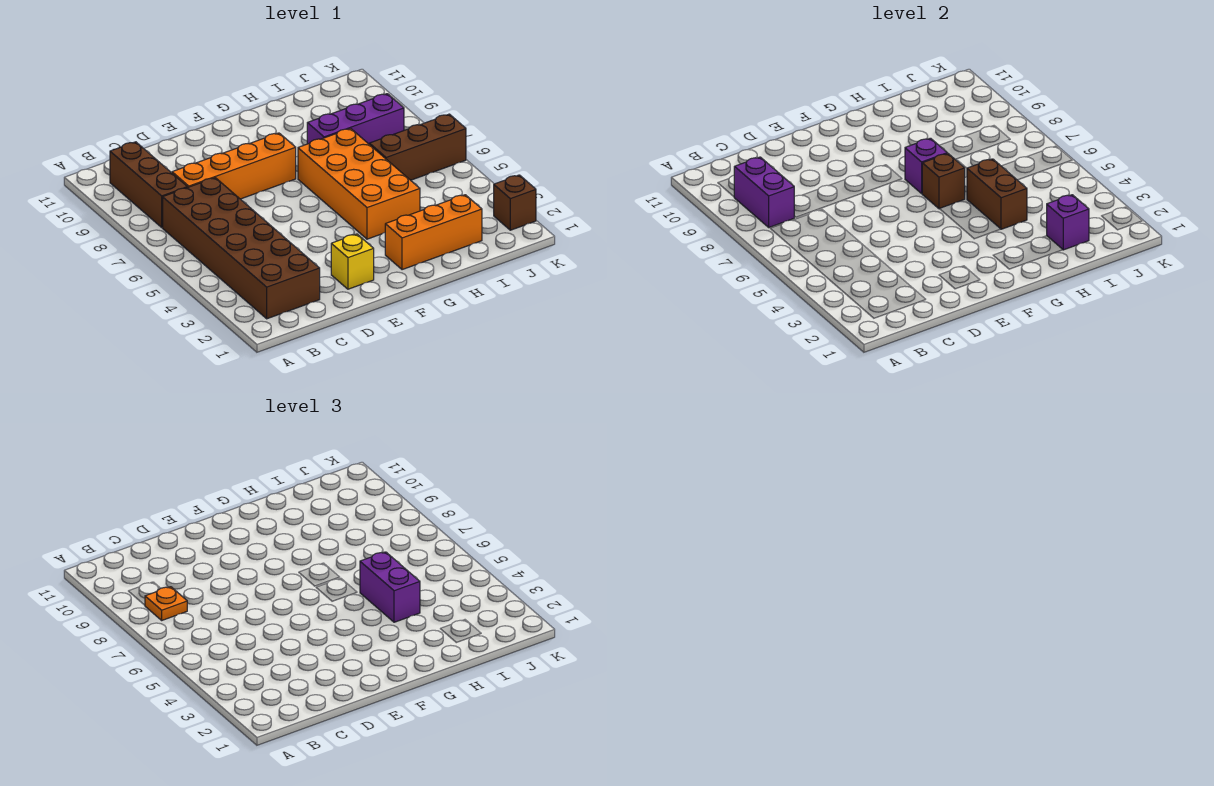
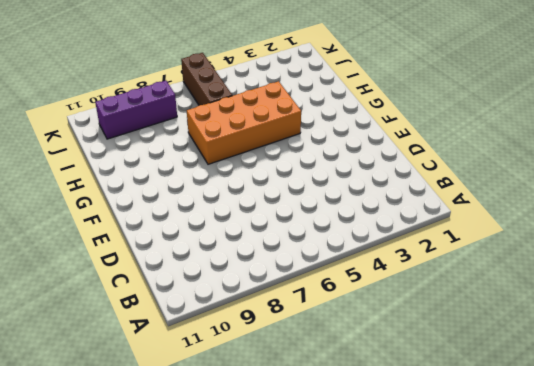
purple brick J8:J10 level 1 -> purple brick H8:J8 level 1
none -> brown brick B2:C7 level 1
none -> brown brick B8:B10 level 1
none -> orange brick C8:F8 level 1

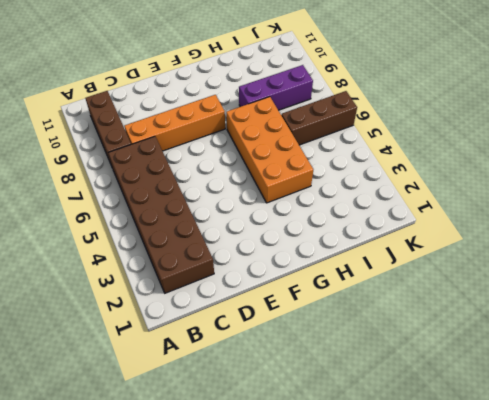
none -> yellow brick E2 level 1
none -> orange brick G2:I2 level 1
none -> brown brick K2 level 1

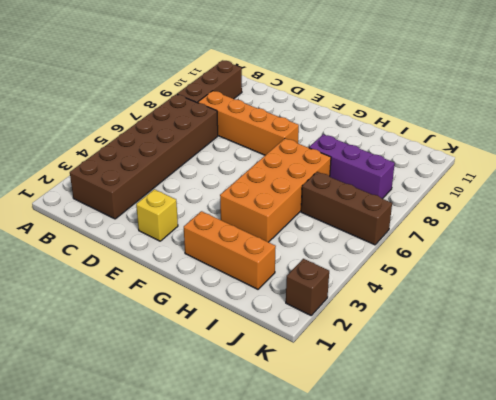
none -> purple brick B8:B9 level 2
none -> brown brick G6 level 2
none -> purple brick G7 level 2

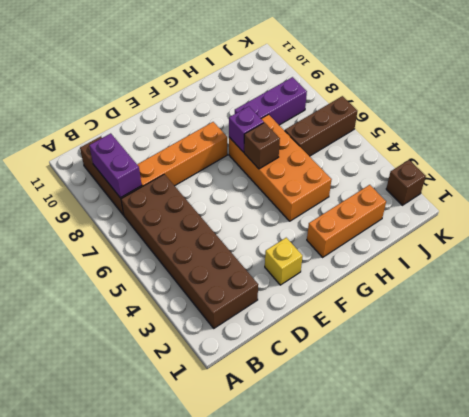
none -> brown brick H4:H5 level 2
none -> purple brick I2 level 2
none -> orange plate B8 level 3

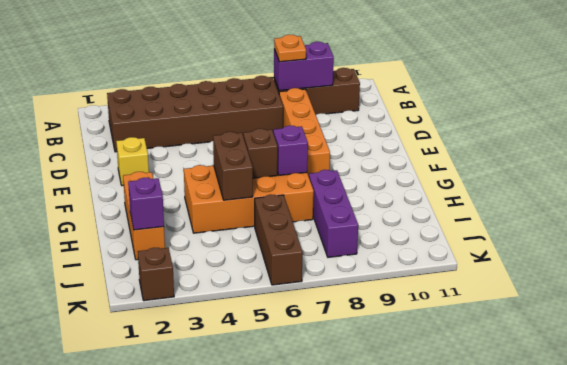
brown brick G5:H5 level 2 -> brown brick H4:H5 level 2
none -> purple brick H4:H5 level 3

